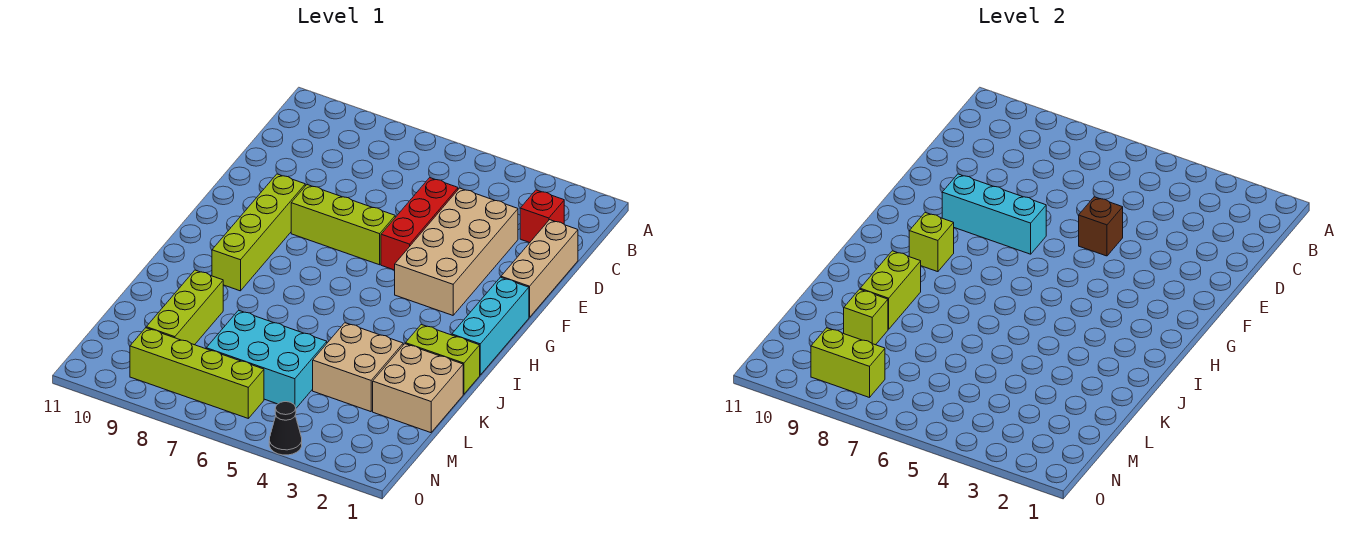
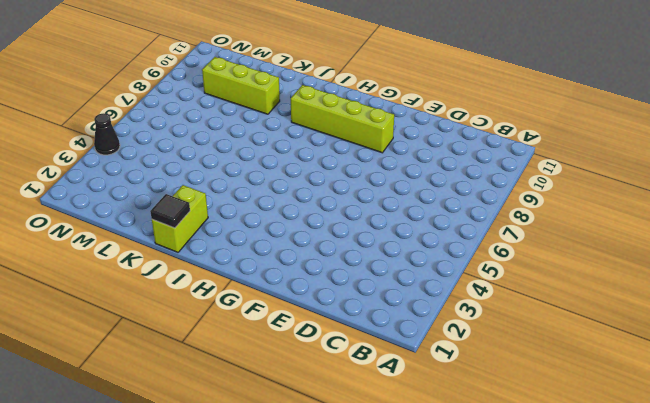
black tile J1 level 2 -> none
none -> red brick C2 level 1
none -> tan brick D1:F1 level 1
none -> tan brick D3:G4 level 1

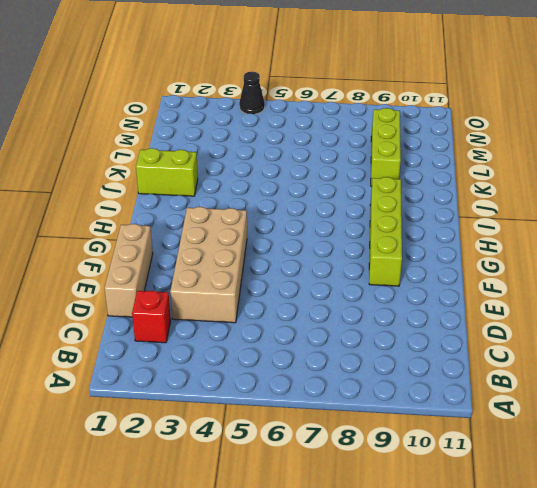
none -> red brick D5:F5 level 1
none -> lime brick F6:F8 level 1
none -> cyan brick G1:I1 level 1

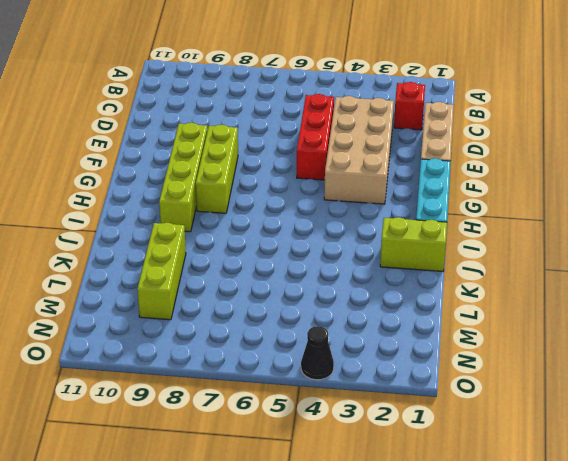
lime brick F8:H8 level 1 -> lime brick F6:F8 level 1
none -> tan brick K1:L2 level 1
none -> tan brick K3:L4 level 1
none -> cyan brick L5:M7 level 1

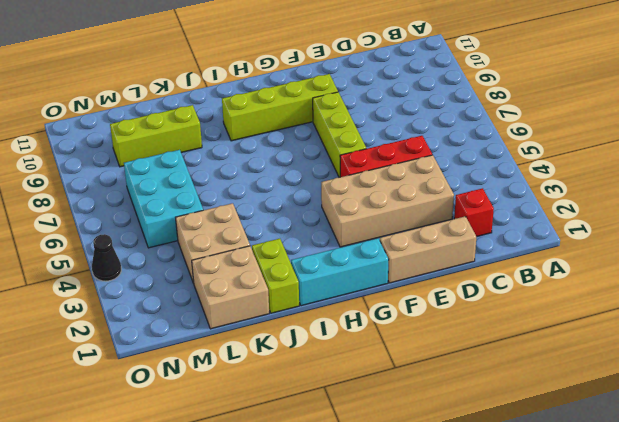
none -> lime brick N6:N9 level 1
none -> brown brick E5 level 2
none -> cyan brick F7:F9 level 2

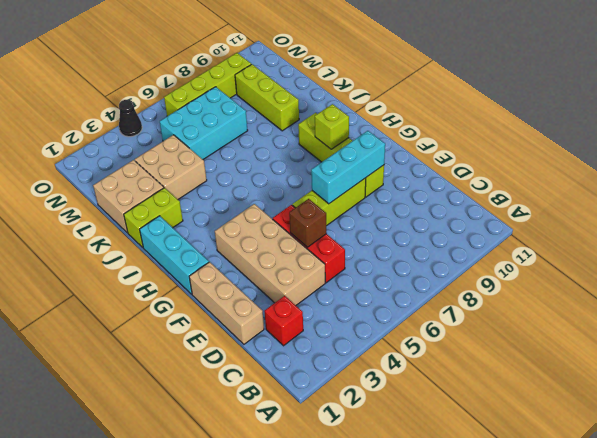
none -> lime brick J9:K9 level 2
none -> lime brick L9 level 2
none -> lime brick N8:N9 level 2

